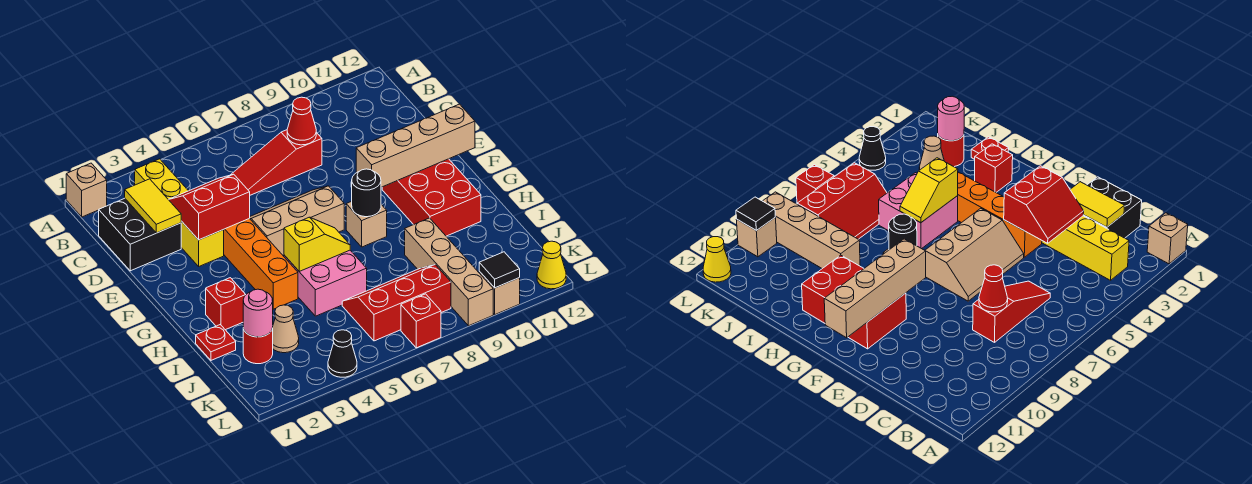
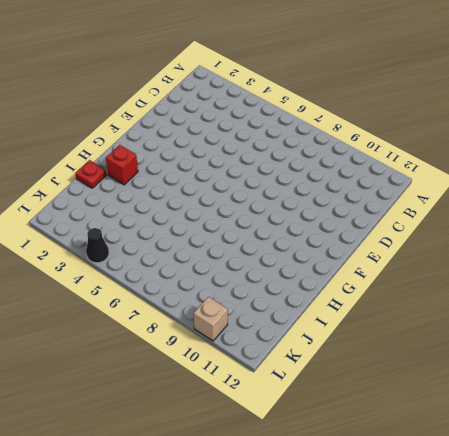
none -> tan brick A1 level 1
none -> yellow brick B3:E3 level 1
none -> black brick C1:D2 level 1

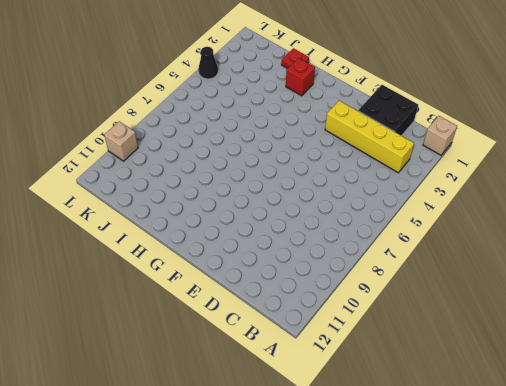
none -> red slope C6:C8 level 1 top 8
none -> orange brick E4:H4 level 1
none -> tan slope E5:F7 level 1 top F

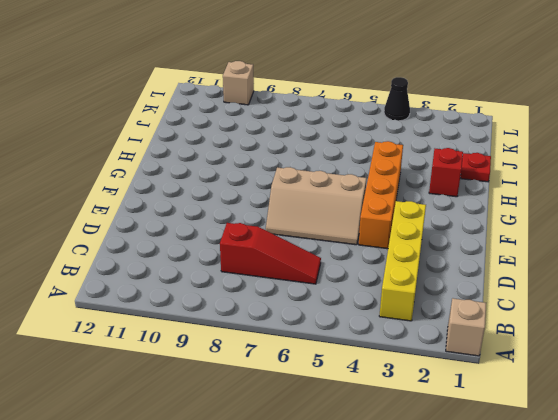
none -> black brick C1:D2 level 1
none -> red brick F10:H11 level 1
none -> tan brick G8 level 1

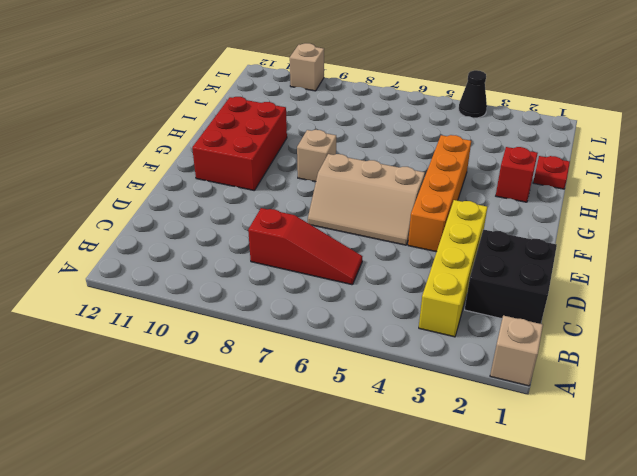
none -> pink brick H5:I6 level 1
none -> tan brick I9:L9 level 1
none -> red round brick J2 level 1

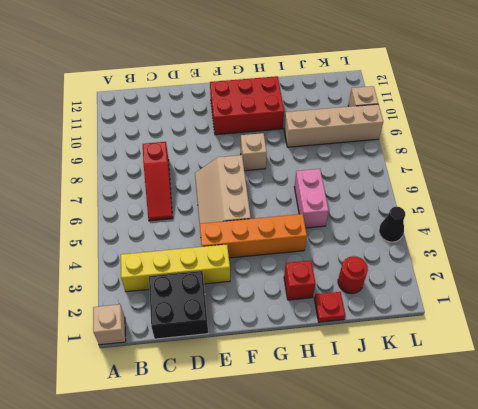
pink brick I5:I6 level 1 -> pink brick H5:I6 level 1
none -> tan cone J3 level 1
none -> red slope J6:K8 level 1 top K
none -> red brick L7 level 1

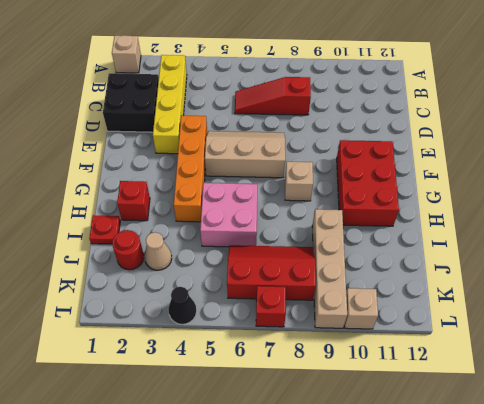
none -> yellow cone L12 level 1
none -> yellow tile C2:D2 level 2
none -> red cone C8 level 2

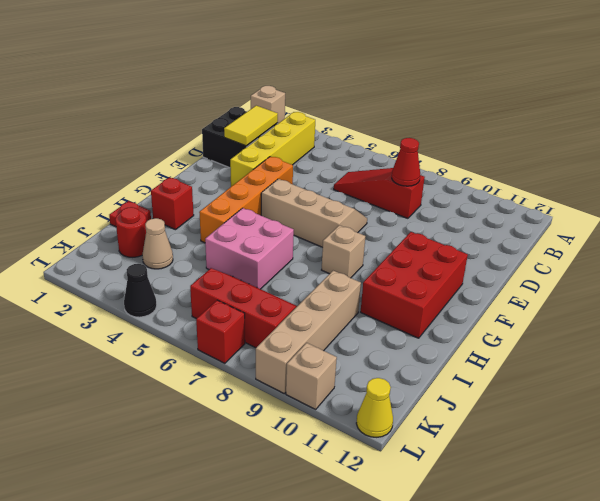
none -> red slope D3:E4 level 2 top E
none -> tan brick F9:F12 level 2
none -> black round brick G8 level 2

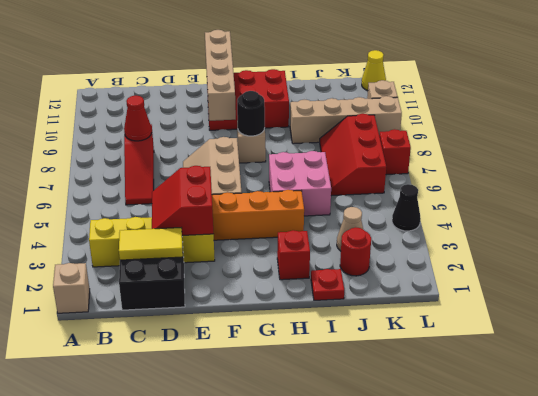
none -> yellow slope H5:H6 level 2 top 5
none -> pink round brick J2 level 2
none -> black tile L10 level 2

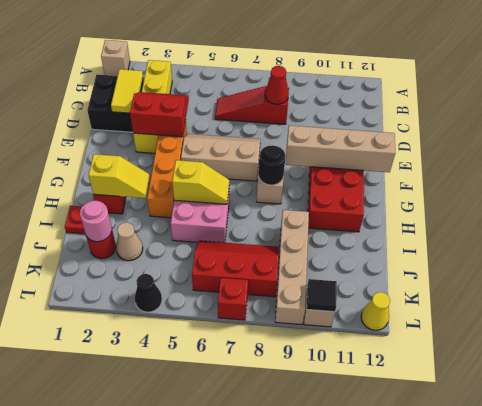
yellow slope H2:H3 level 2 top 2 -> none

